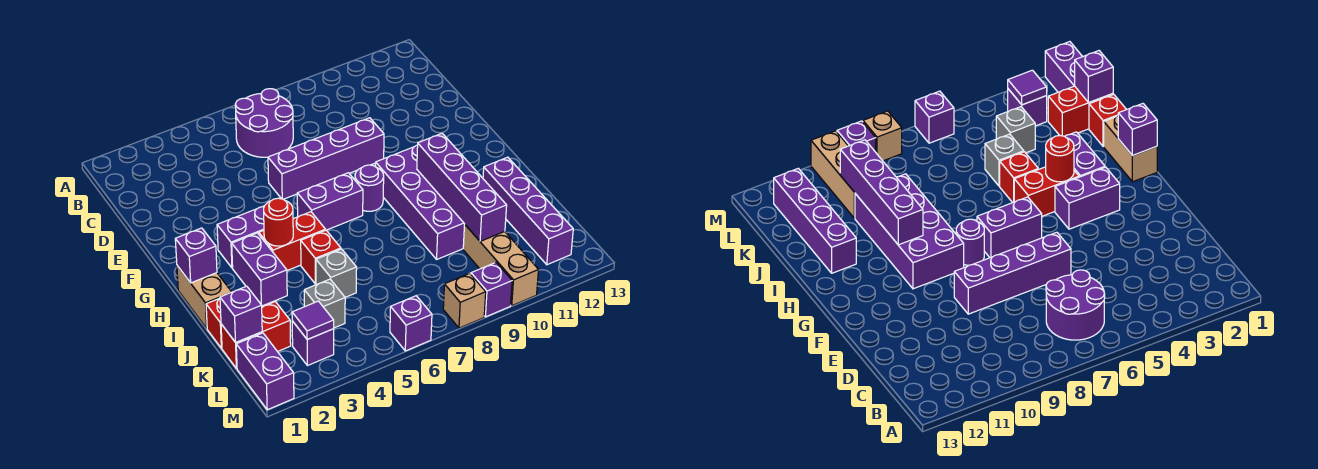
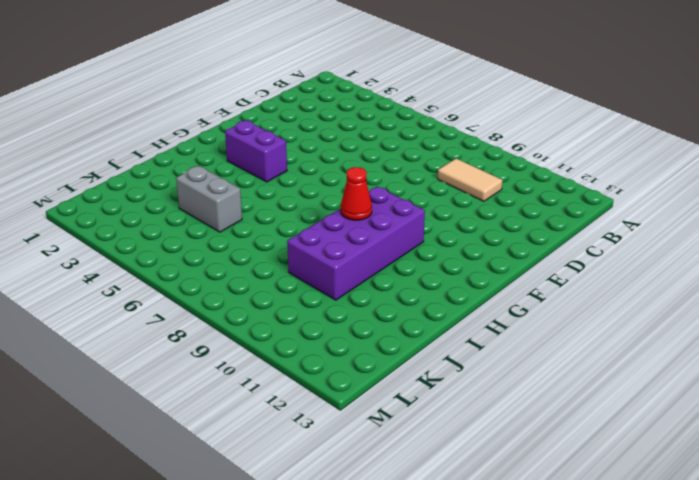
tan tile C9:C10 level 1 -> none
red cone H9 level 2 -> none
grey brick J4:J5 level 1 -> grey brick J5 level 1
none -> purple round brick B6:C7 level 1
none -> purple brick E6:E9 level 1
none -> purple brick G6:G7 level 1

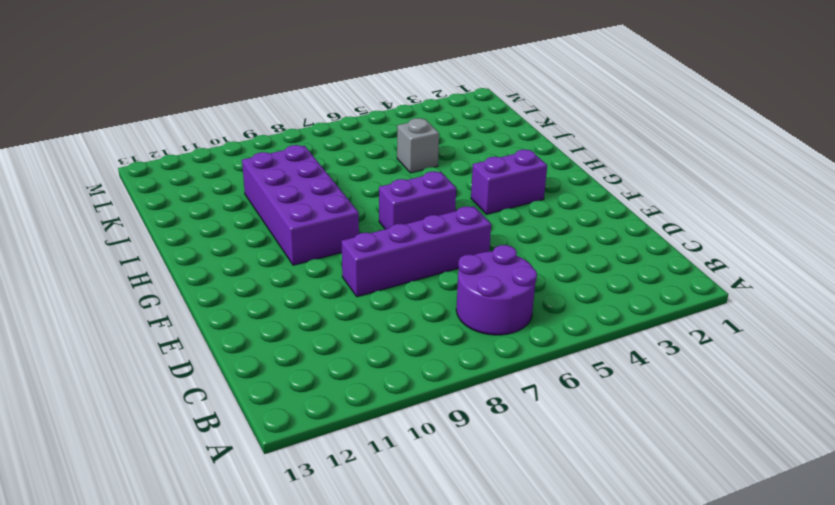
none -> purple round brick G8 level 1
none -> tan brick H1:I1 level 1
none -> purple brick H3:I3 level 1

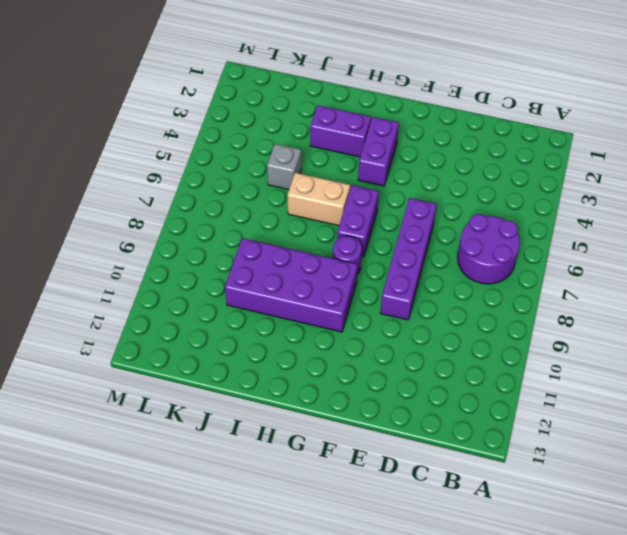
tan brick H6:I6 level 1 -> tan brick H1:I1 level 1
none -> red brick H4:H5 level 1
none -> red brick I5 level 1
none -> purple brick I12:L12 level 1

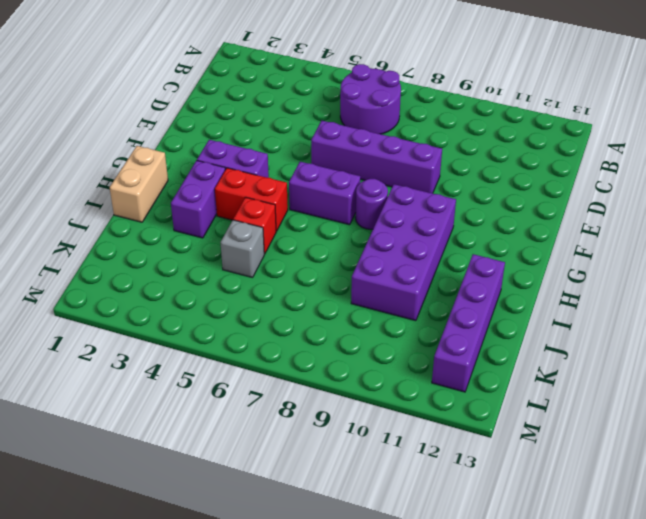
none -> red brick J1 level 1
none -> red brick K1:K2 level 1
none -> grey brick K4 level 1

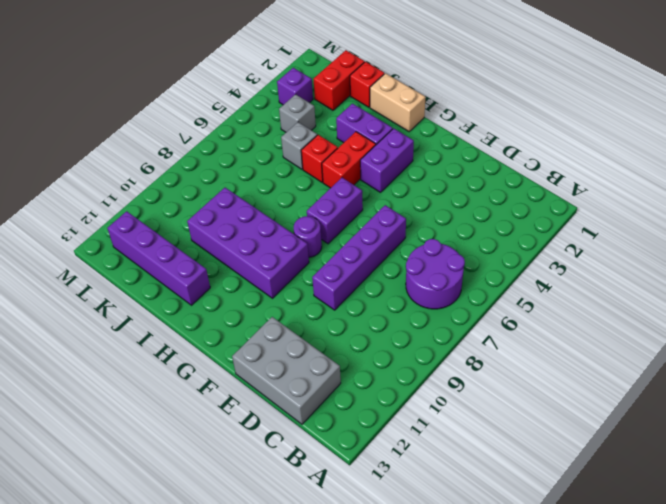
grey brick C12:E13 level 1 -> none
none -> tan brick K10:M10 level 1
none -> purple brick L1:M1 level 1
none -> purple brick M6 level 1

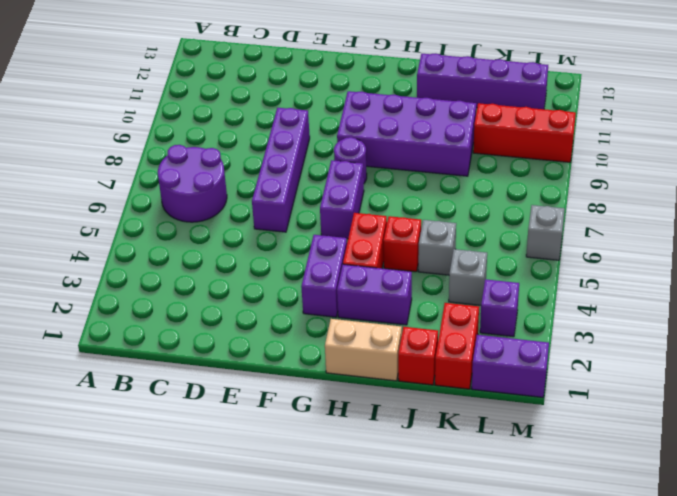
red brick K10:M10 level 1 -> tan brick K10:M10 level 1
grey brick M6 level 1 -> purple brick M6 level 1
none -> tan brick M8 level 1
none -> purple brick M9 level 1
none -> purple brick H1 level 2

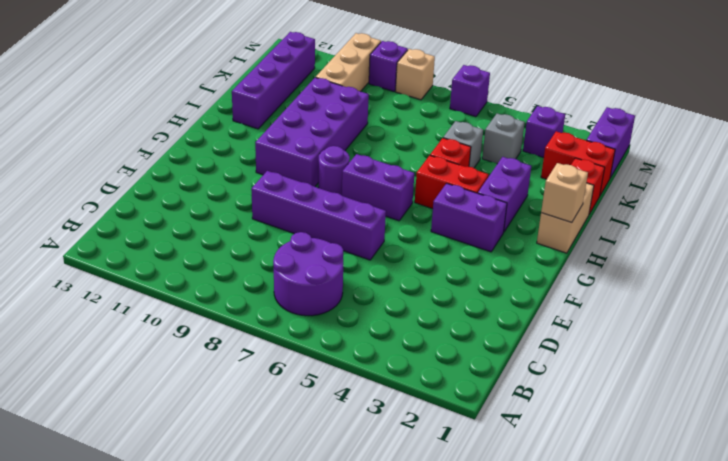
tan brick H1 level 2 -> purple brick H1 level 2
none -> red round brick H4 level 2
none -> purple brick H10:K10 level 2
none -> purple brick K1 level 2

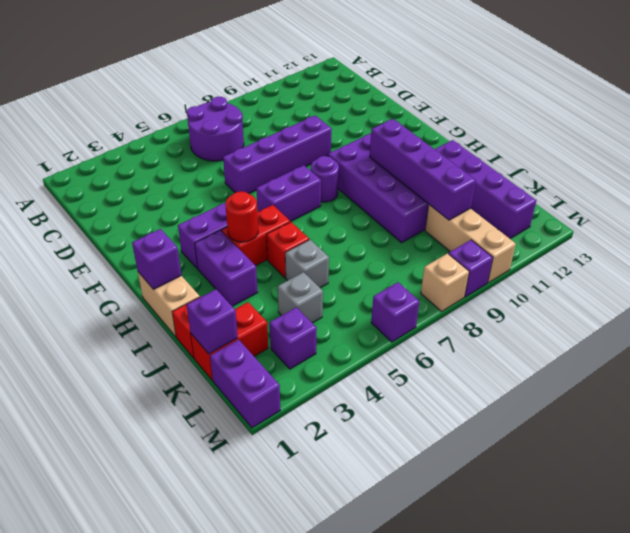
none -> purple tile L3 level 2

